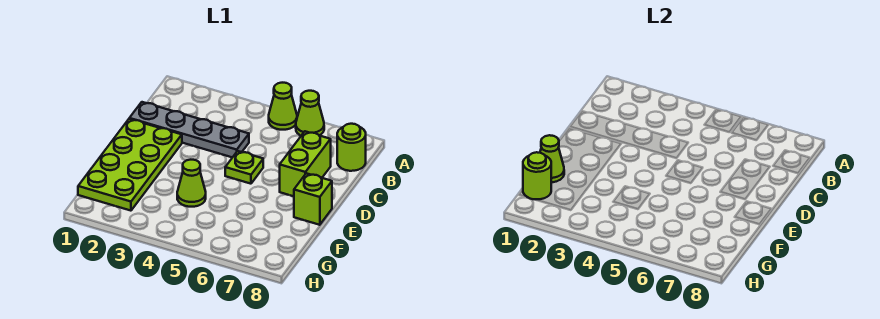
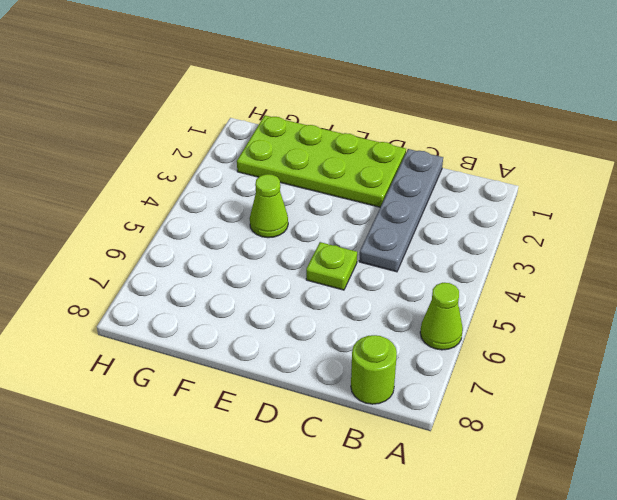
none -> lime cone A5 level 1
none -> lime brick C7:D7 level 1

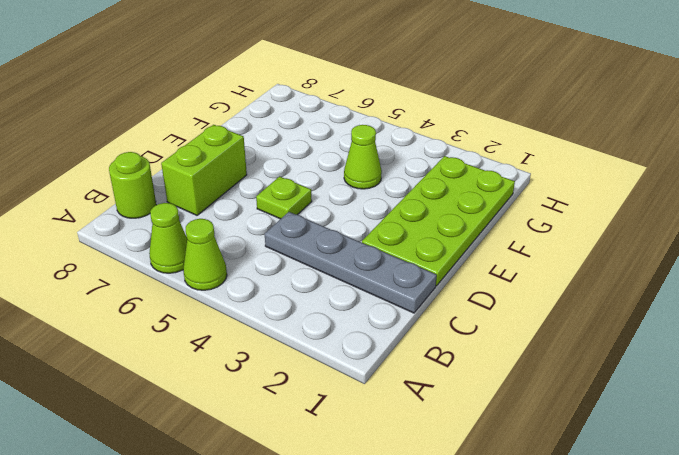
none -> lime brick E8 level 1
none -> lime cone F1 level 2

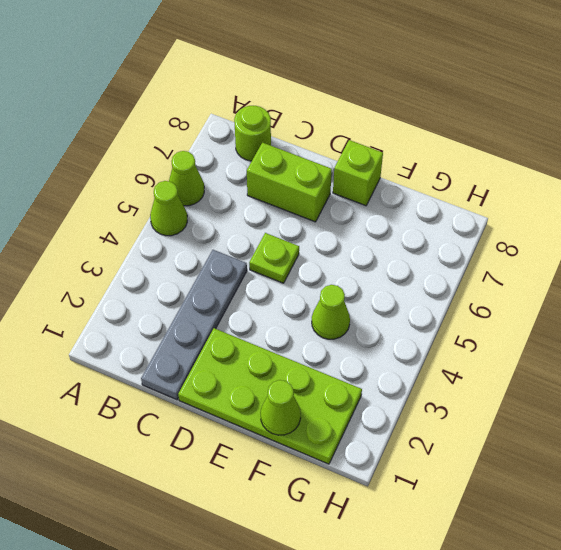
none -> lime round brick G1 level 2

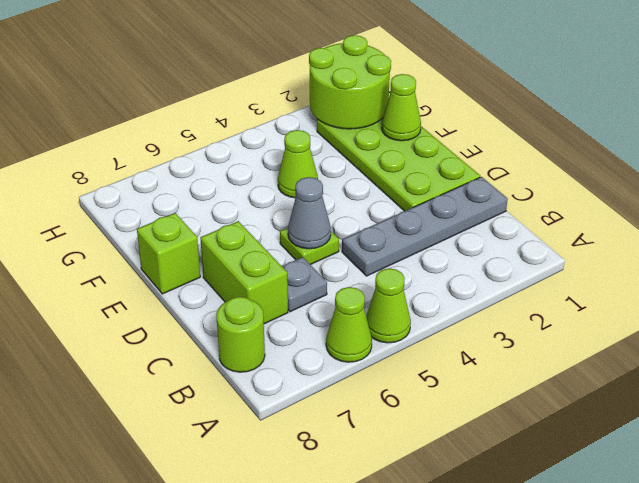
grey plate C6 level 1 -> none
grey cone D5 level 2 -> none
lime round brick G1:H2 level 2 -> lime round brick G1 level 2

